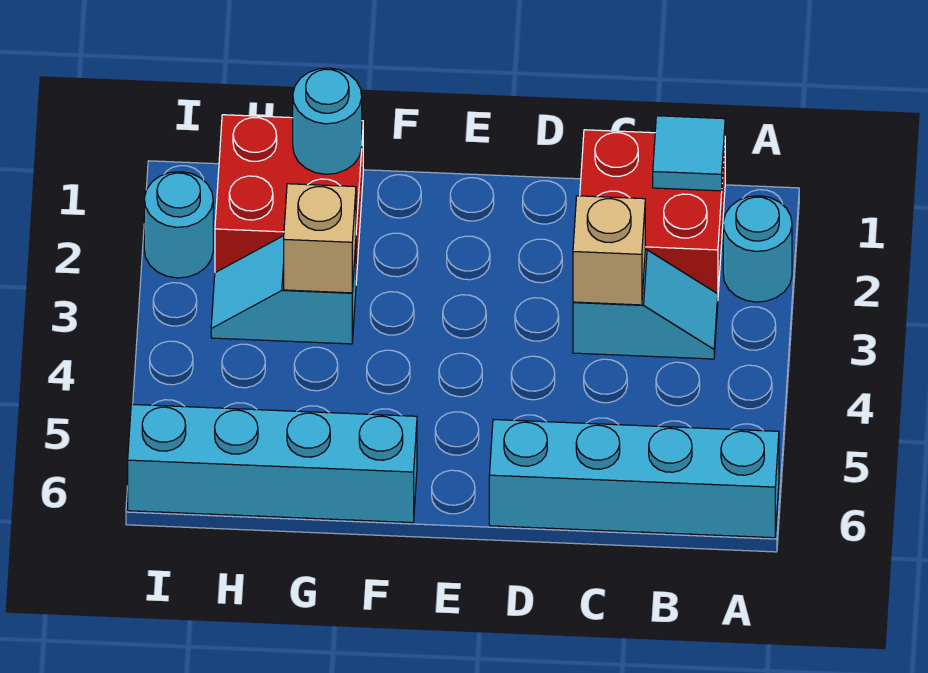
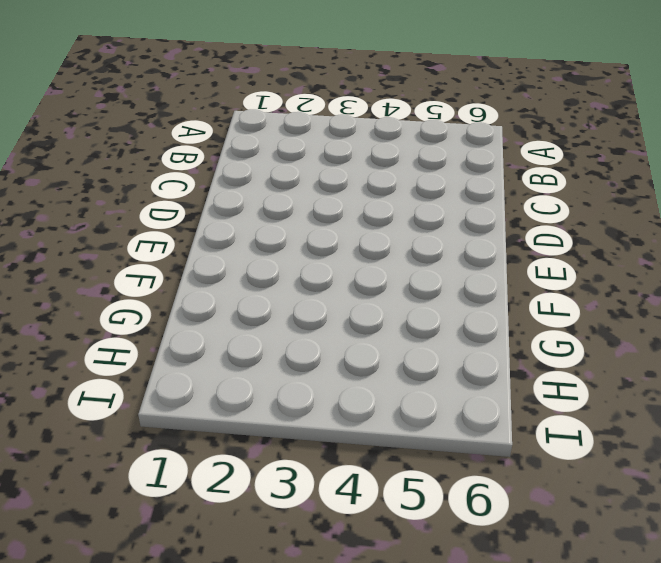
none -> cyan round brick A2 level 1
none -> cyan brick A6:D6 level 1
none -> red brick B1:C2 level 1

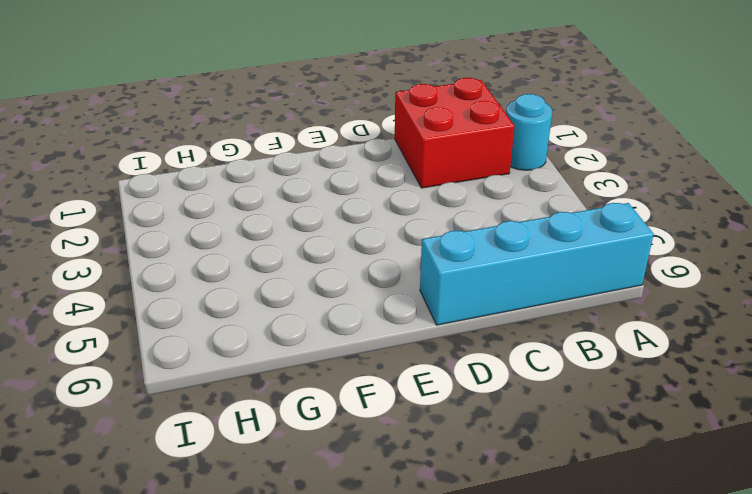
none -> cyan slope B3:C3 level 1 top C
none -> cyan brick F6:I6 level 1
none -> red brick G1:H2 level 1

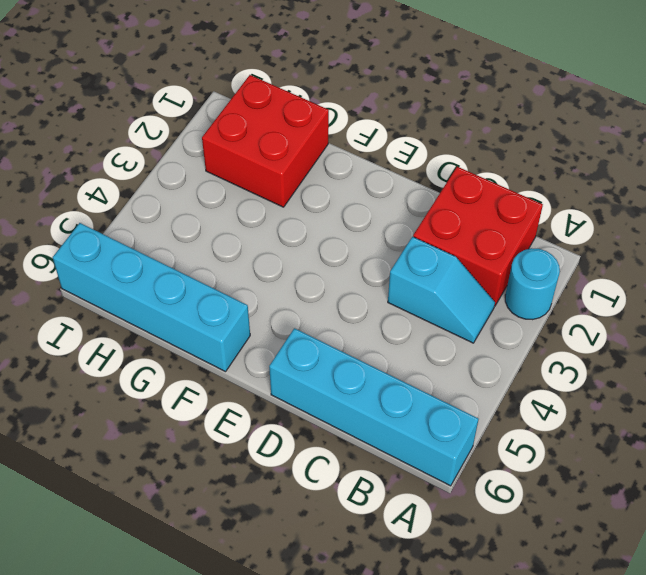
none -> cyan slope G3:H3 level 1 top G
none -> cyan round brick I2 level 1
none -> cyan tile B1 level 2

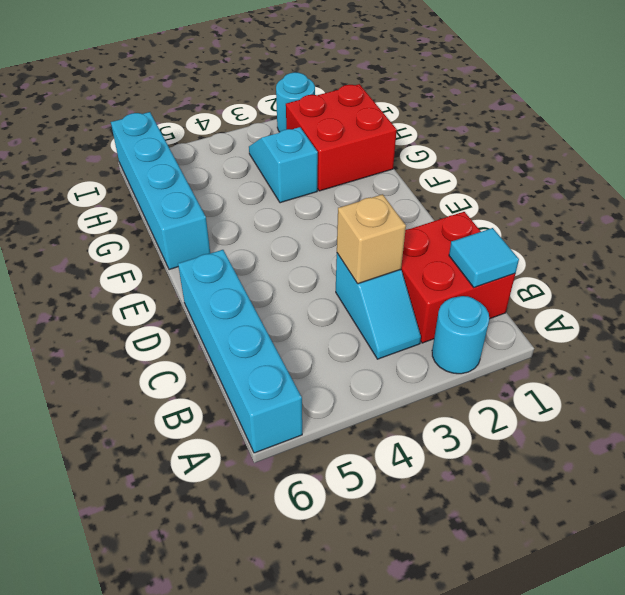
none -> cyan round brick G1 level 2
none -> tan brick G3 level 2

